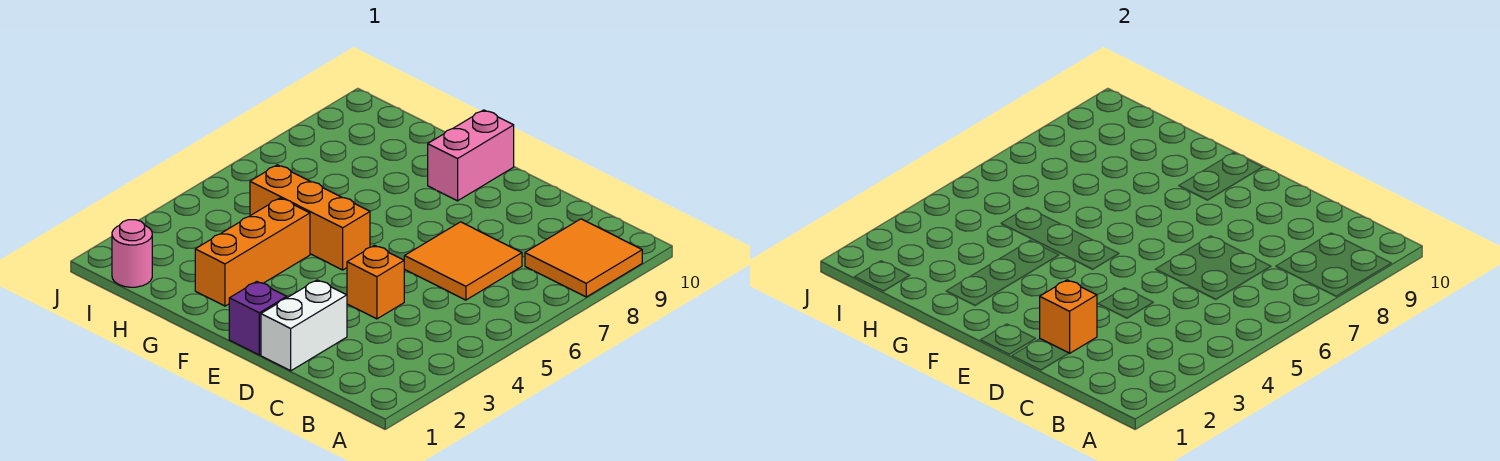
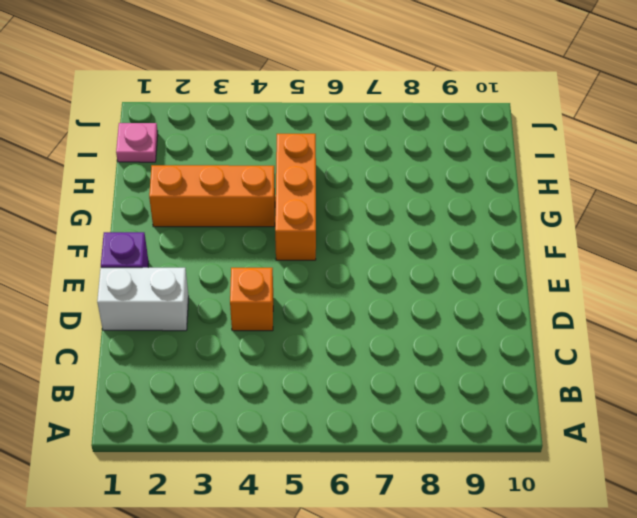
pink plate I1 level 1 -> pink round brick I1 level 1
none -> orange tile A8:B9 level 1
none -> orange tile C6:D7 level 1

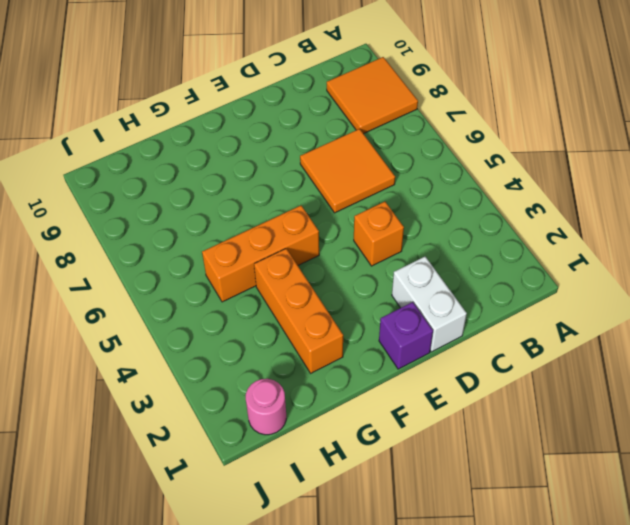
none -> pink brick F9:F10 level 1
none -> orange brick D2 level 2

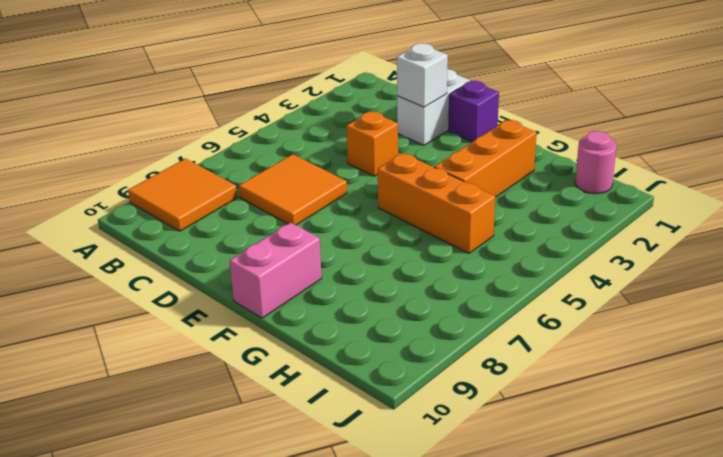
white brick D2 level 2 -> orange brick D2 level 2

